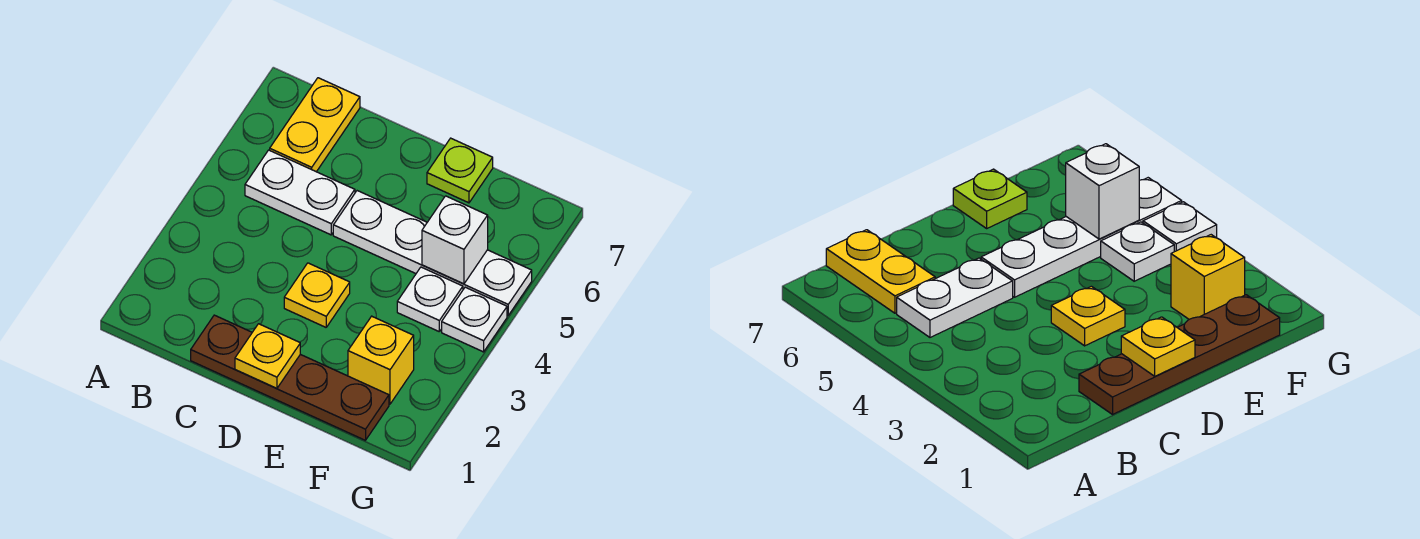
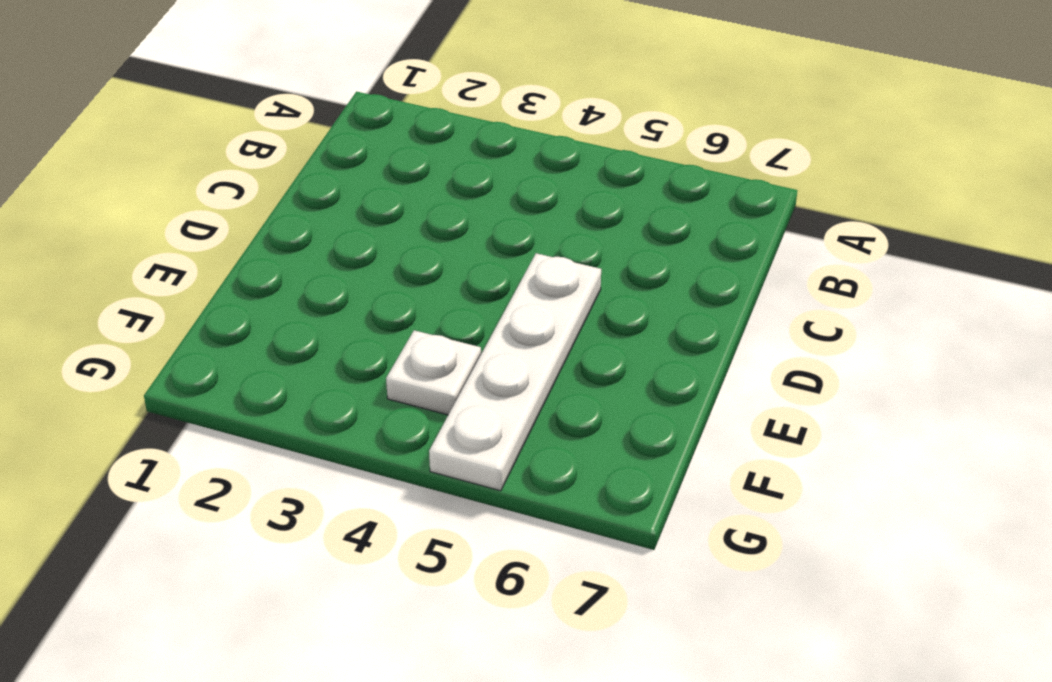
none -> white plate B5:C5 level 1
none -> yellow plate B6:B7 level 1

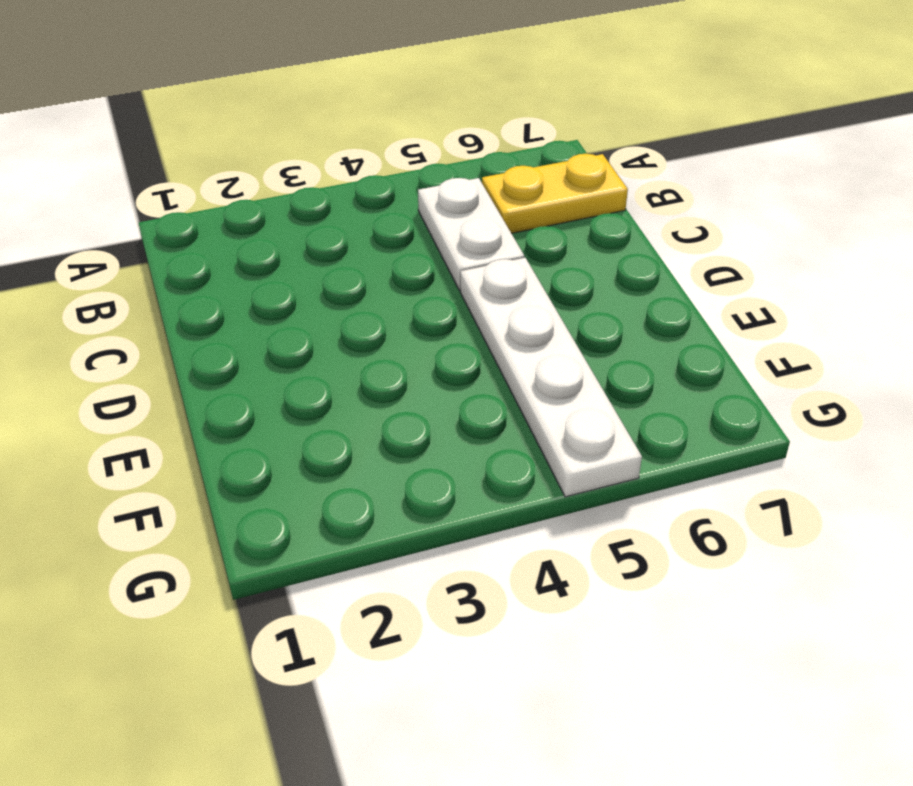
none -> brown plate C1:F1 level 1
none -> yellow plate D3 level 1

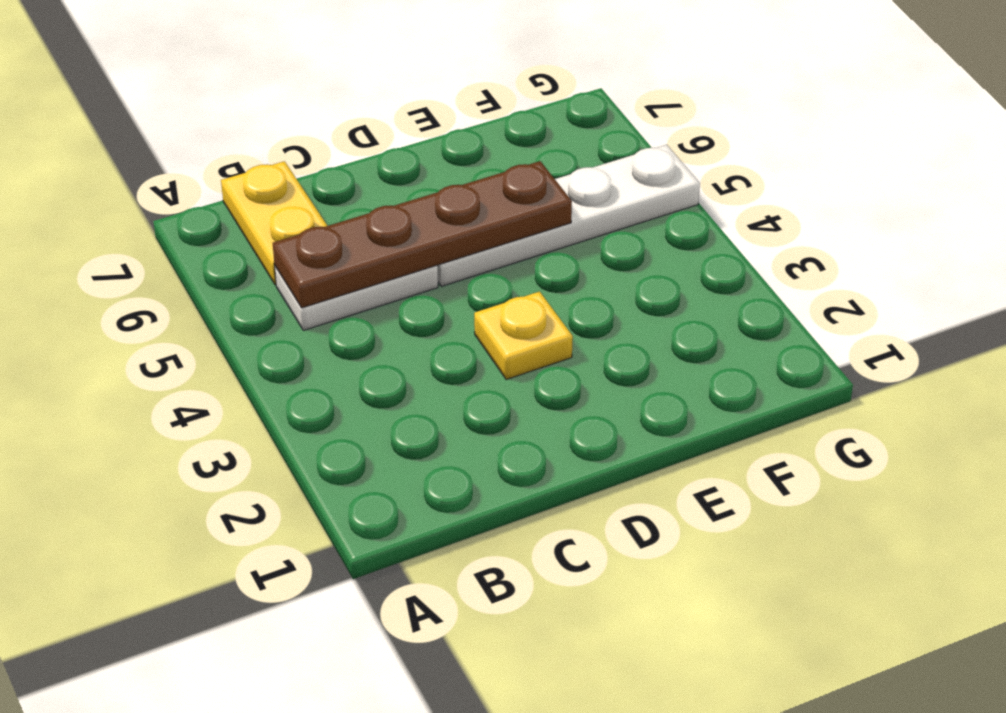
brown plate B5:E5 level 2 -> brown plate C1:F1 level 1
none -> lime plate E7 level 1
none -> yellow brick F2 level 1

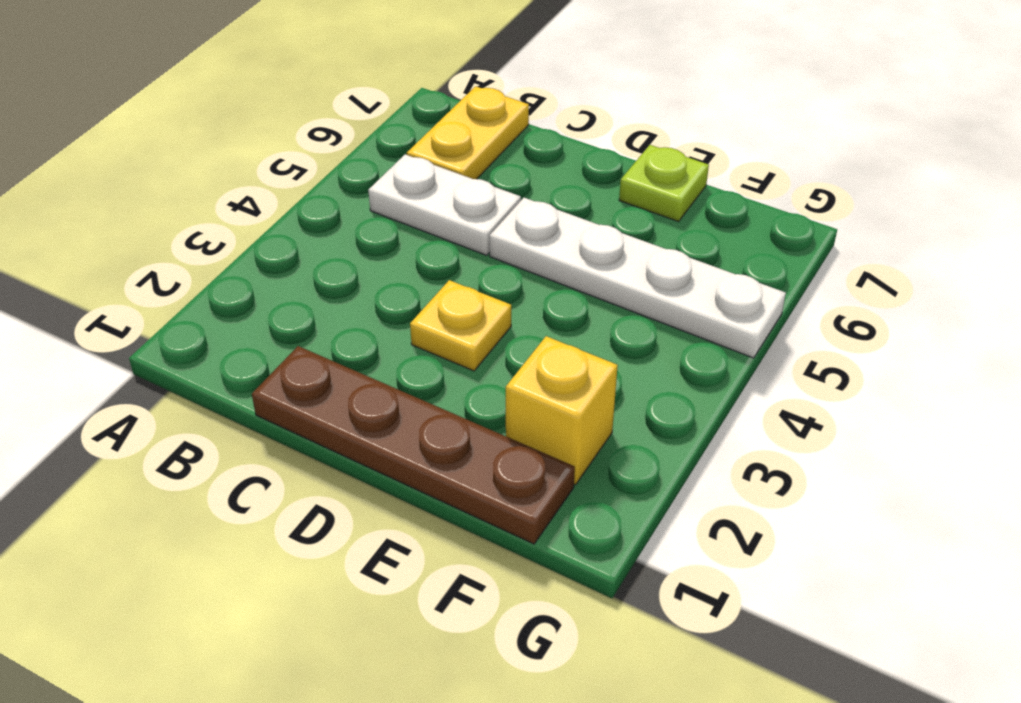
none -> white plate F4 level 1
none -> white plate G4 level 1

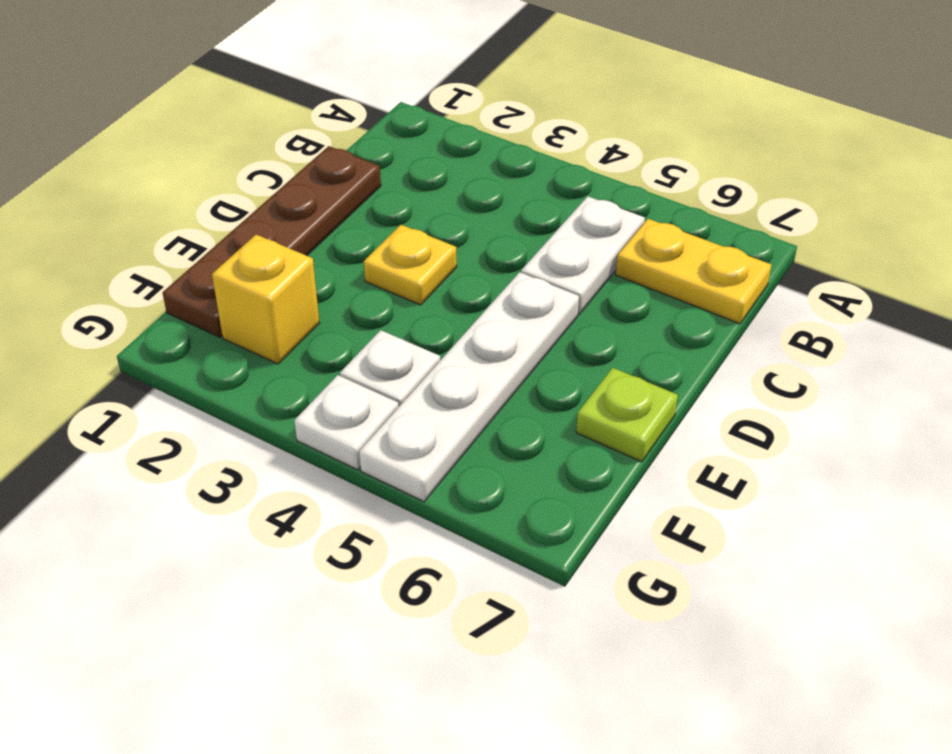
none -> yellow plate D1 level 2
none -> white brick F5 level 2

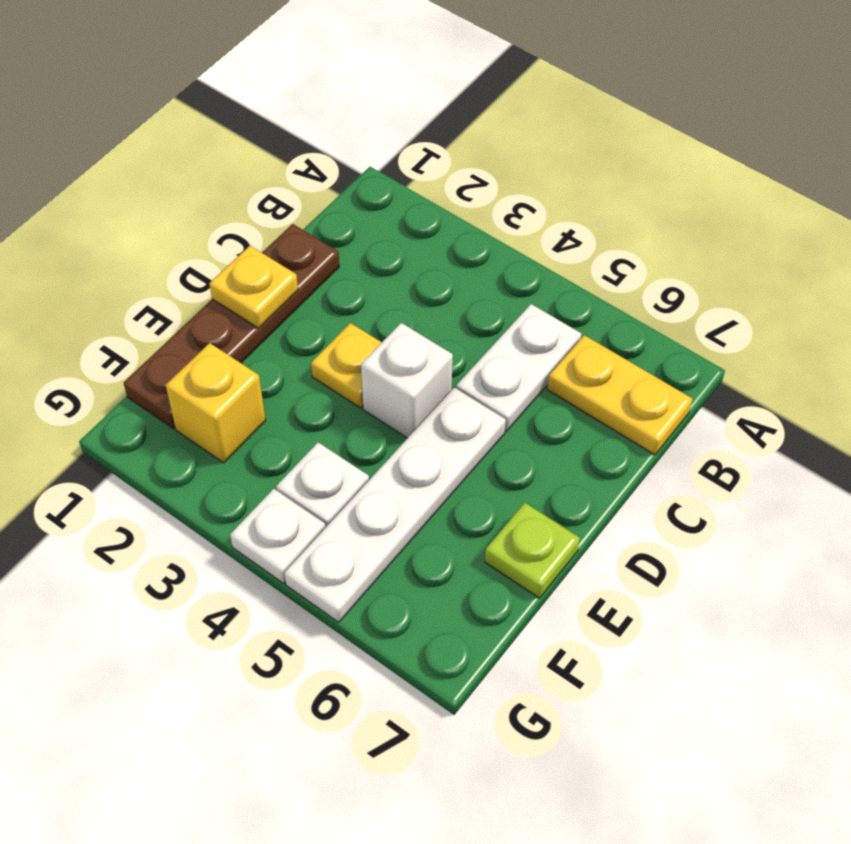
white brick D4 level 1 -> white brick F5 level 2

